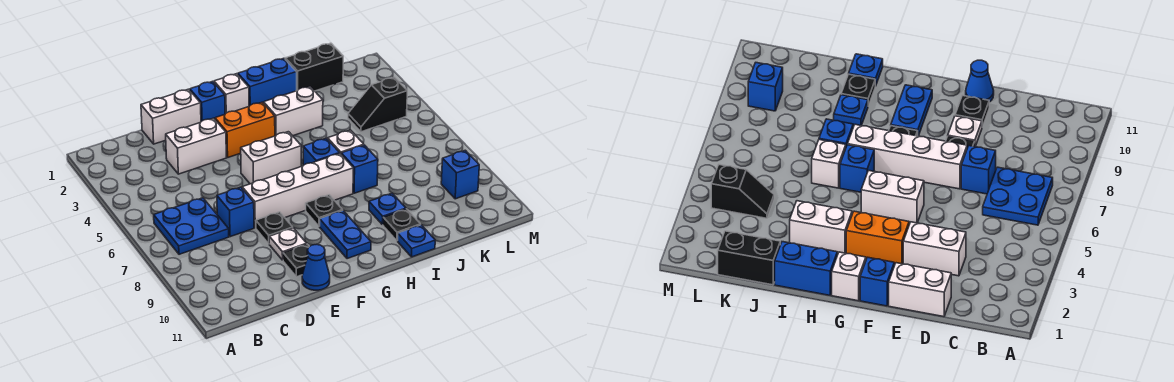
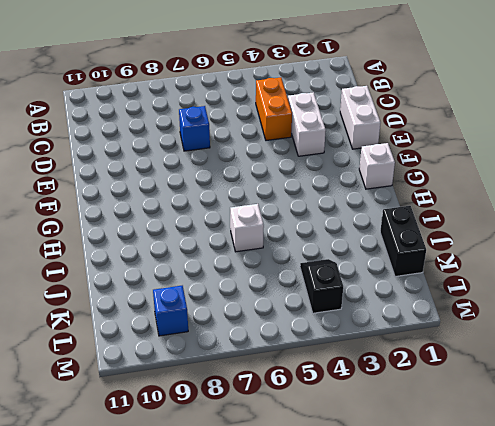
orange brick C4:D4 level 1 -> orange brick F3:G3 level 1
none -> blue plate B6:C7 level 1
none -> white brick E7:H7 level 1
none -> black plate E8 level 1

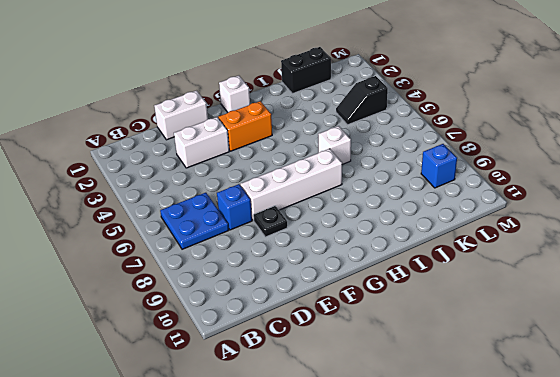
none -> white plate E9 level 1
none -> black plate E10 level 1
none -> blue cone E11 level 1

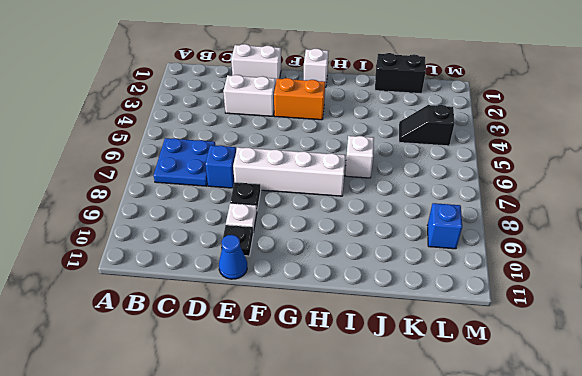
none -> blue brick F1 level 1
none -> white brick F5:G5 level 1
none -> black plate G8 level 1

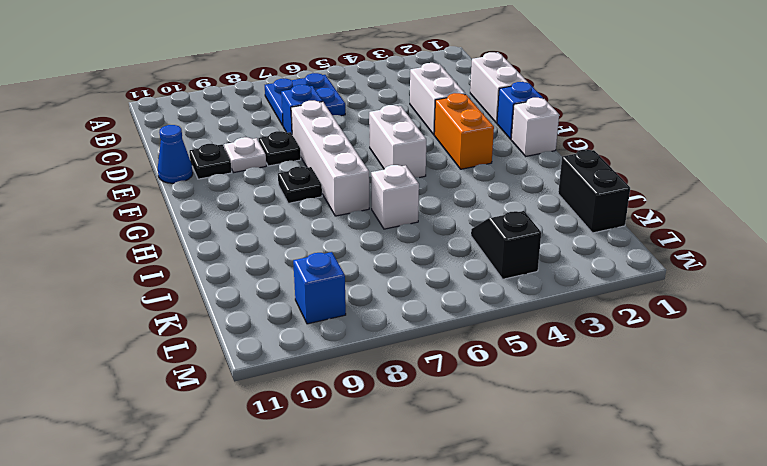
none -> blue plate G9:G10 level 1
none -> blue brick H1:I1 level 1
none -> white brick H3:I3 level 1

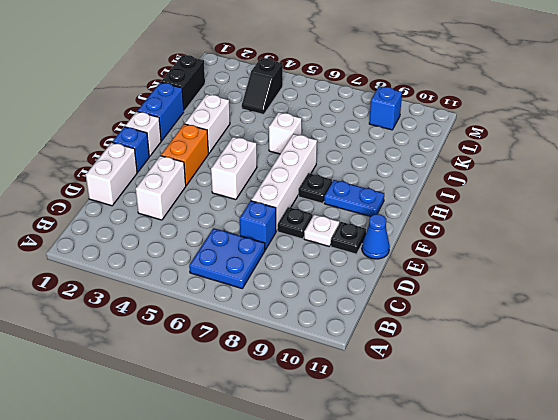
none -> blue brick H6 level 1
none -> blue brick I7 level 1
none -> blue plate I9 level 1

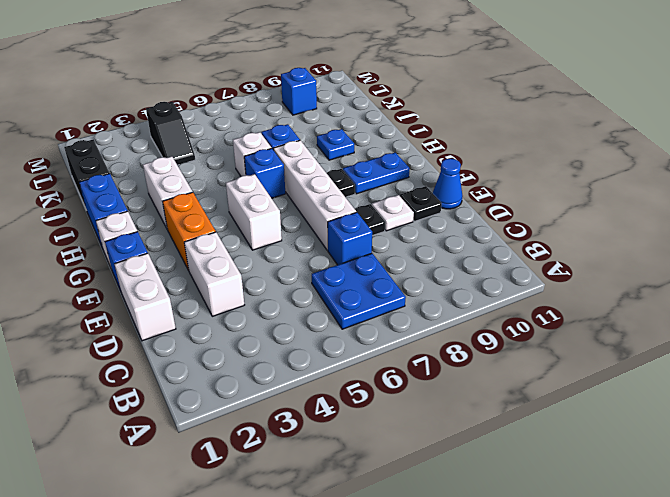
none -> black plate I10 level 1
none -> blue plate I11 level 1

